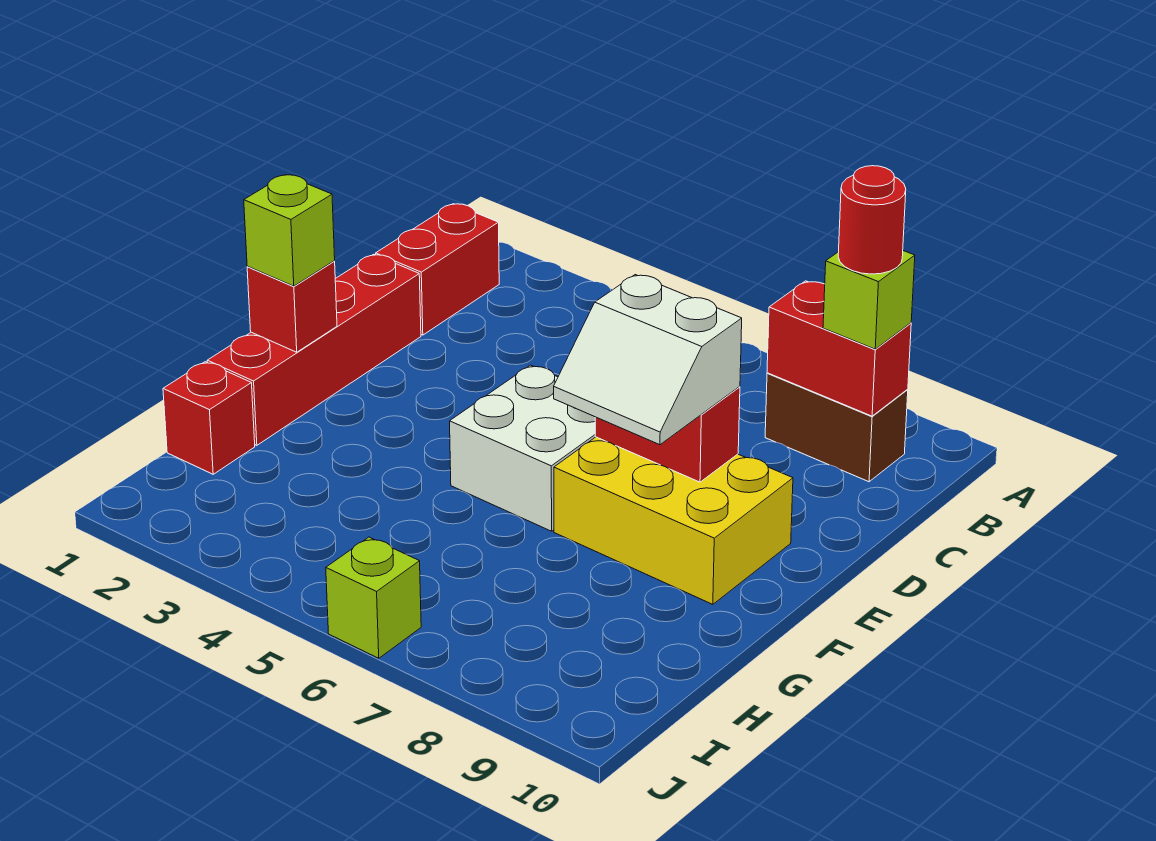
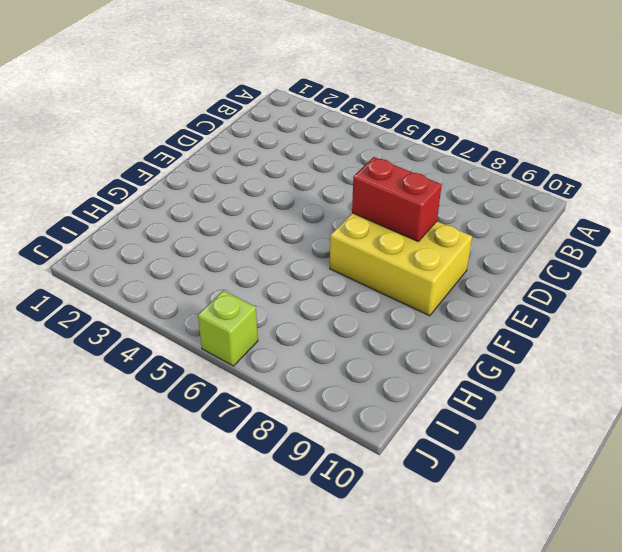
none -> red brick B1:C1 level 1
none -> brown brick B8:B9 level 1
none -> red brick D1:G1 level 1

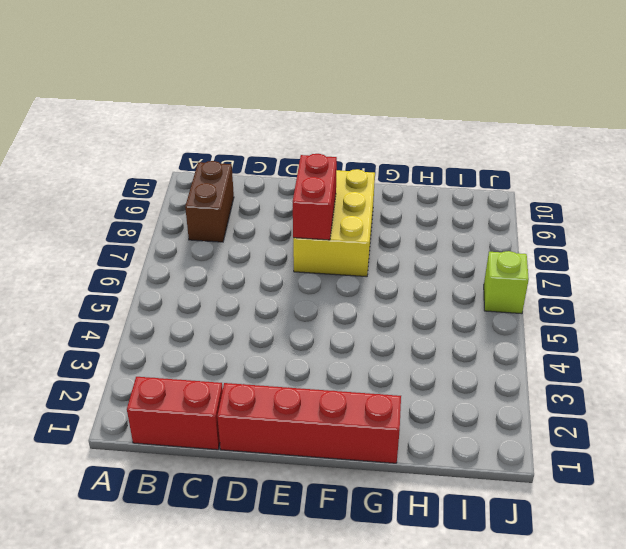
none -> white brick E5:F6 level 1
none -> red brick H1 level 1
none -> red brick B8:B9 level 2

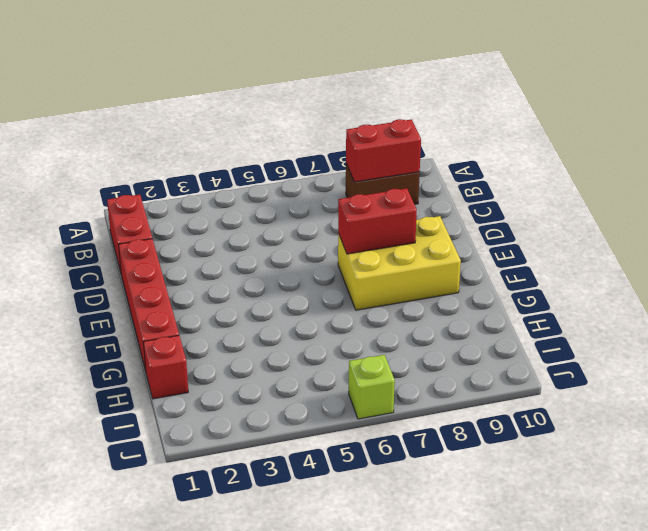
none -> white brick E5:F6 level 1
none -> red brick F1 level 2
none -> lime brick B9 level 3

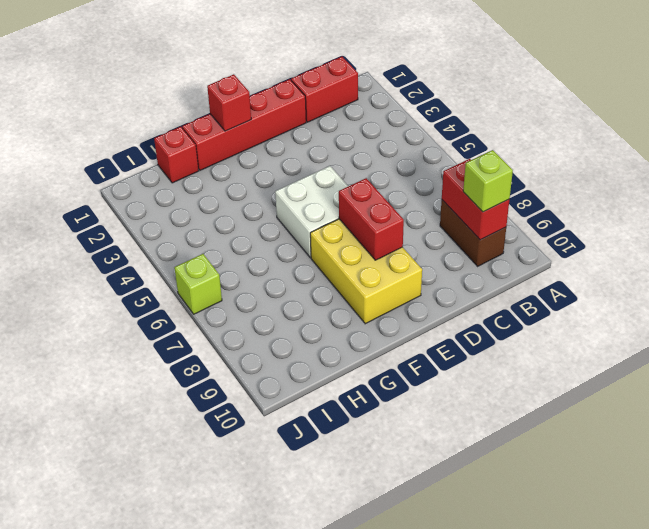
none -> white slope E7:F8 level 3 top E
none -> lime brick F1 level 3
none -> red round brick B9 level 4

